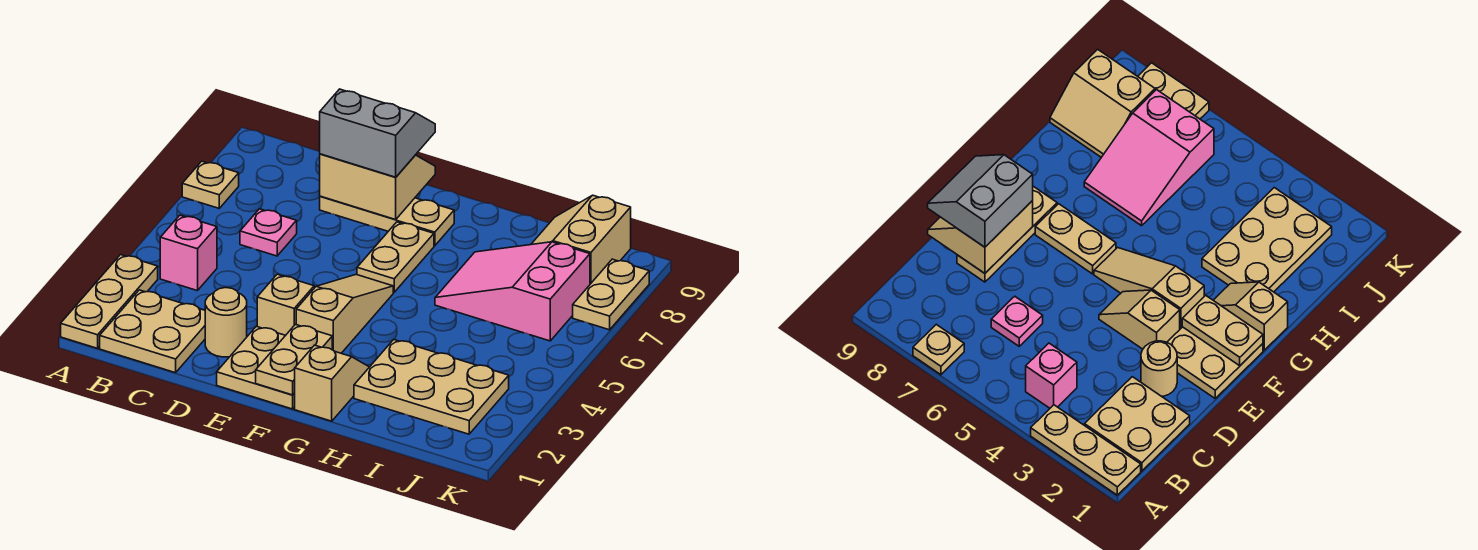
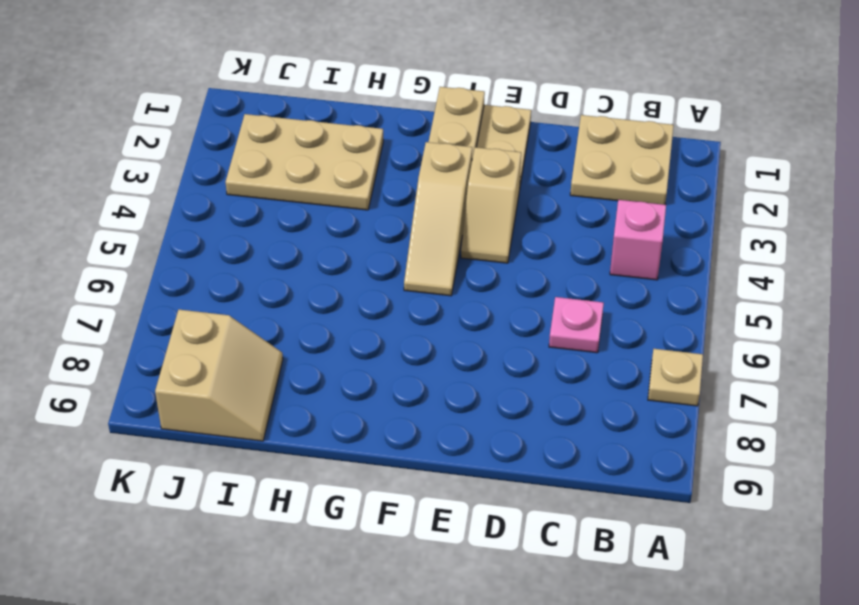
none -> tan plate A1:A3 level 1
none -> tan round brick D2 level 1
none -> tan plate D8:F8 level 1

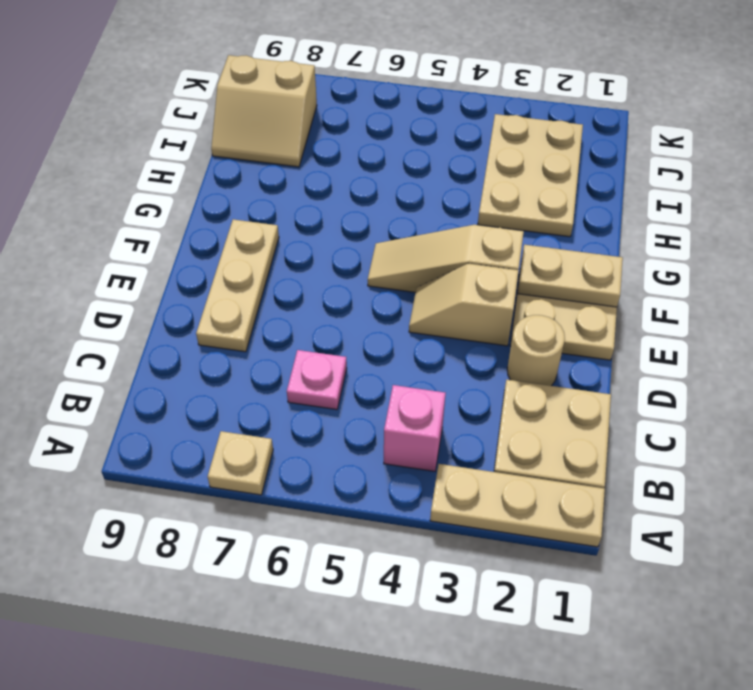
none -> tan plate F6:F7 level 1
none -> tan slope G1:G2 level 1 top 1
none -> pink slope H6:J7 level 1 top J

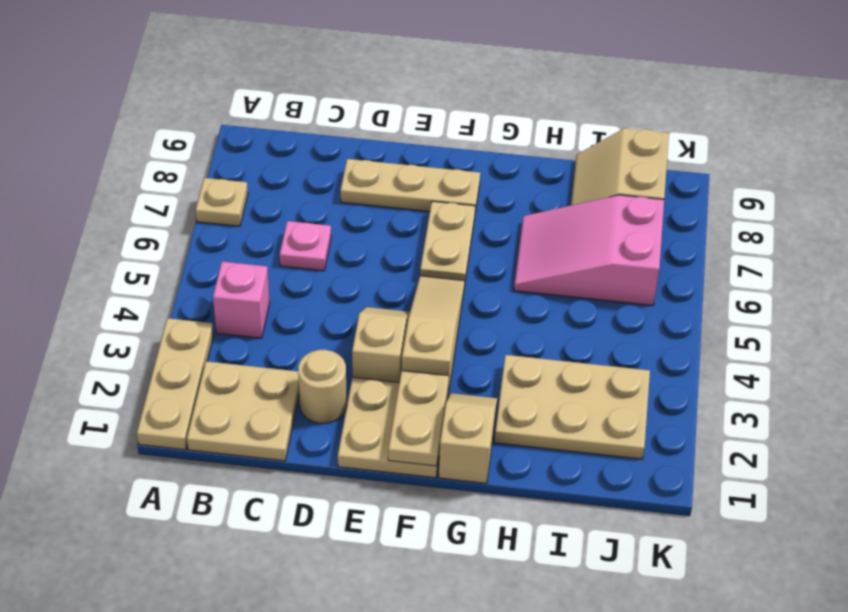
none -> tan plate K7:K8 level 1
none -> tan slope D8:E9 level 2 top 8
none -> grey slope D8:E9 level 3 top 8

